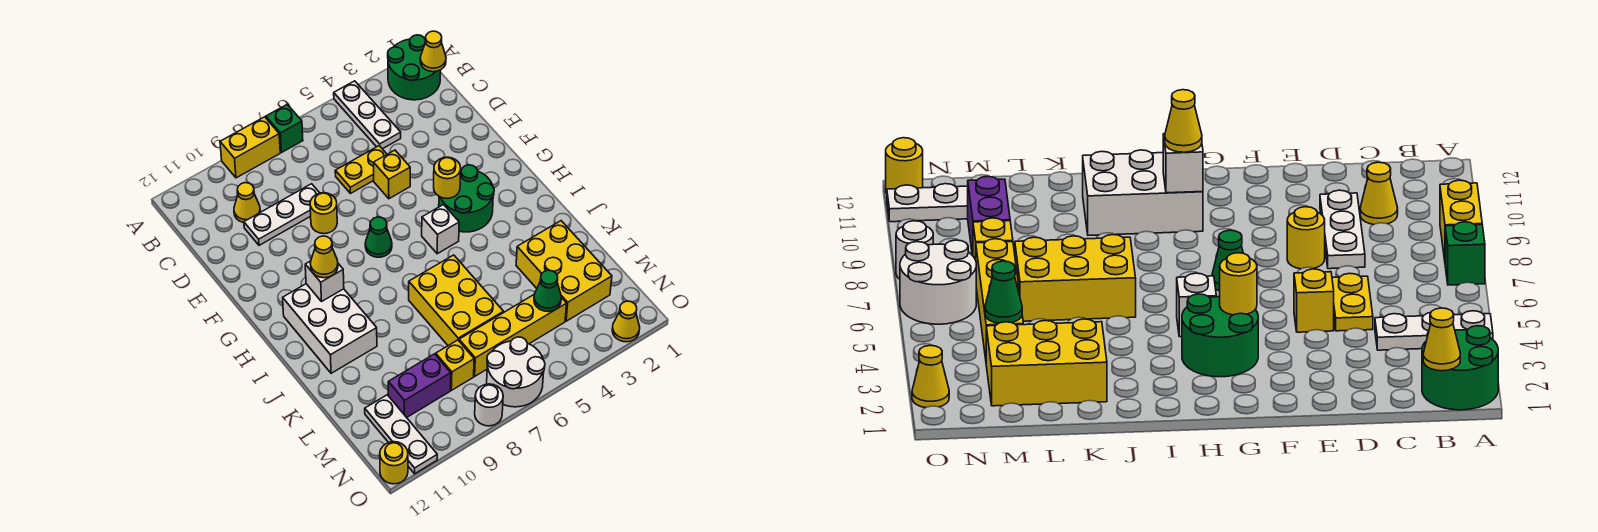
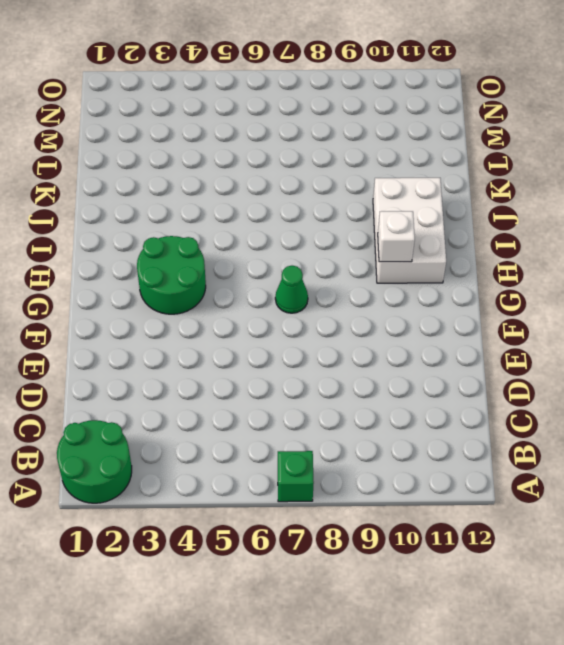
none -> white plate A4:C4 level 1
none -> yellow brick A8:A9 level 1
none -> yellow cone C10 level 1

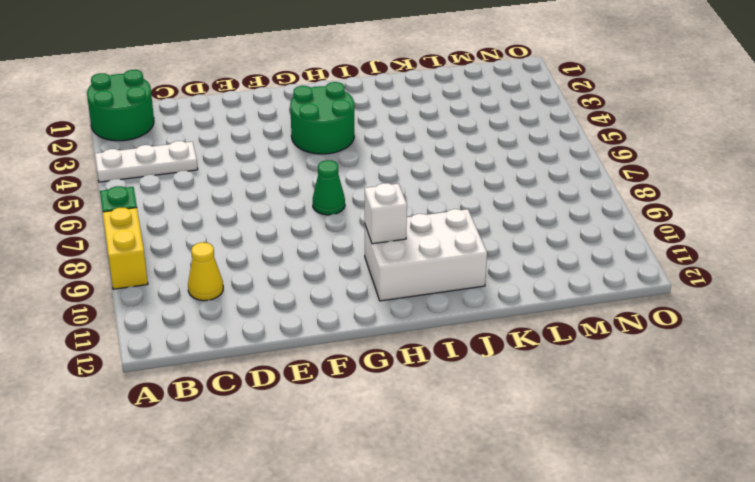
none -> yellow plate D5:D6 level 1
none -> white plate D8:D10 level 1
none -> yellow brick E5 level 1

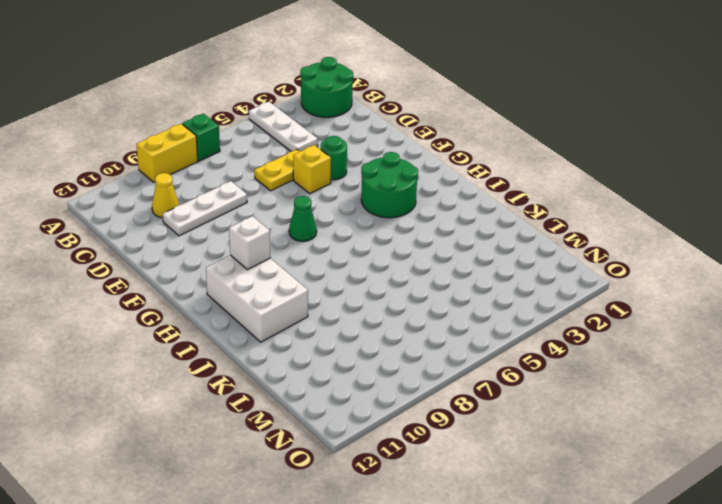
green round brick E4 level 1 -> none
none -> yellow round brick E8 level 1
none -> white brick H5 level 1
none -> yellow brick J6:L7 level 1

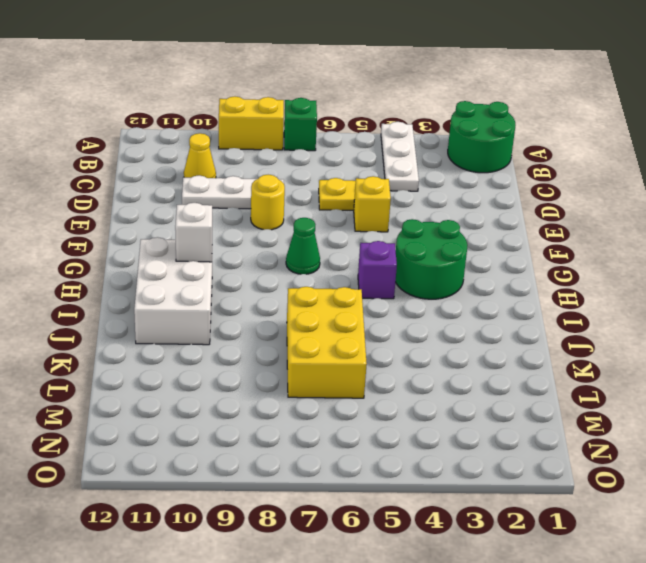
purple brick H5 level 1 -> white brick H5 level 1
none -> yellow brick K2:M3 level 1
none -> yellow brick M4:M7 level 1
none -> yellow brick M8 level 1

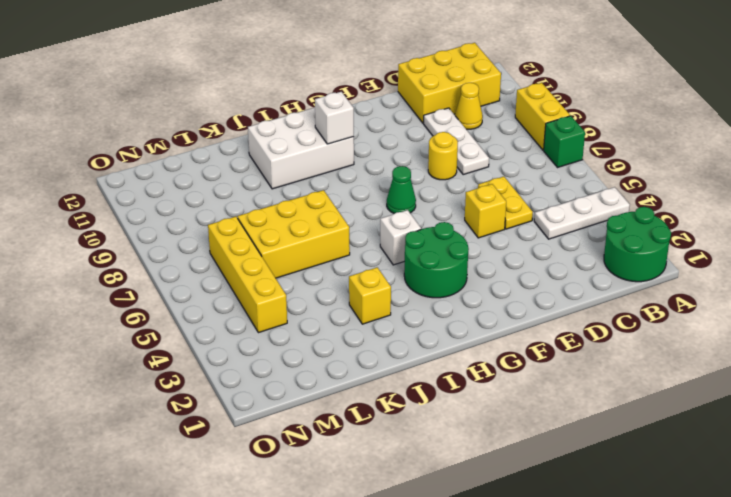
yellow brick B11:D12 level 1 -> yellow brick K2:M3 level 1
yellow brick J3 level 1 -> yellow brick M8 level 1
none -> purple brick M9:M10 level 1
none -> white plate M11:O11 level 1
none -> white round brick N6:O7 level 1

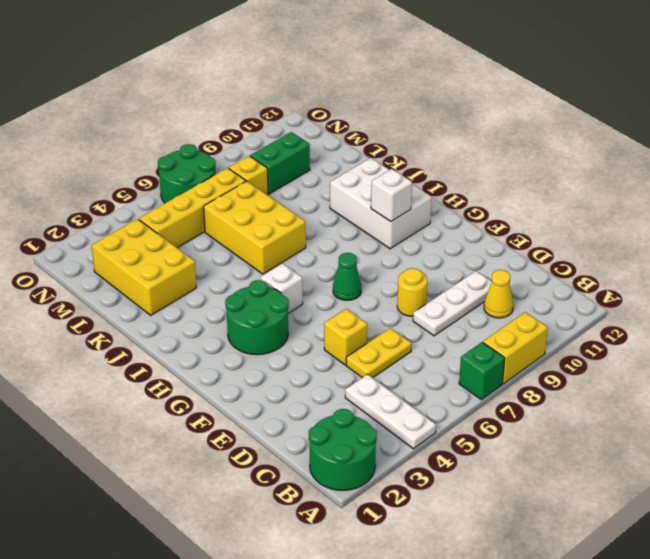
green brick M9:M10 level 1 -> purple brick M9:M10 level 1
green round brick N6:O7 level 1 -> white round brick N6:O7 level 1
none -> white plate M11:O11 level 1
none -> yellow cone O2 level 1
none -> white round brick O8 level 1

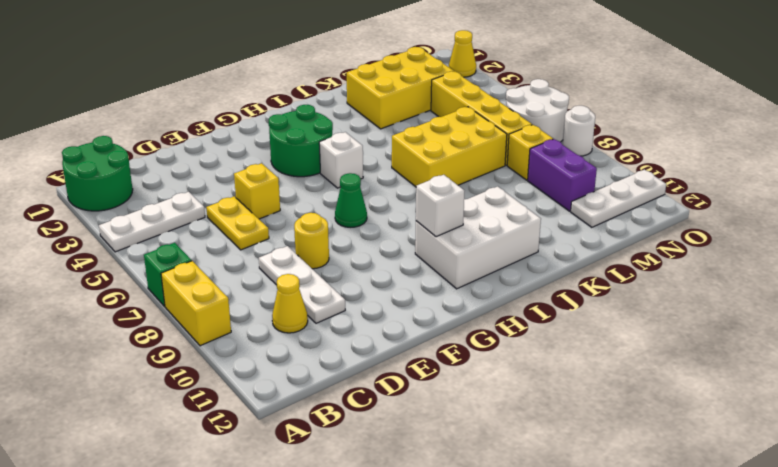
none -> yellow round brick O12 level 1
none -> yellow cone B1 level 2
none -> yellow round brick G4 level 2

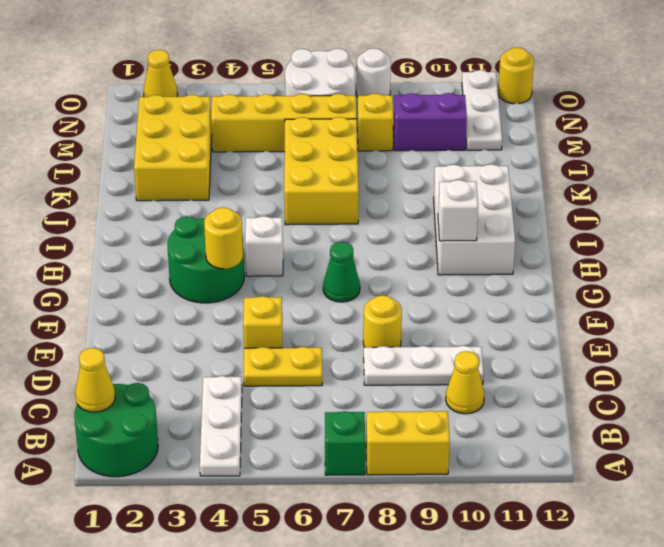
none -> green cone M4 level 2
none -> yellow cone H10 level 3

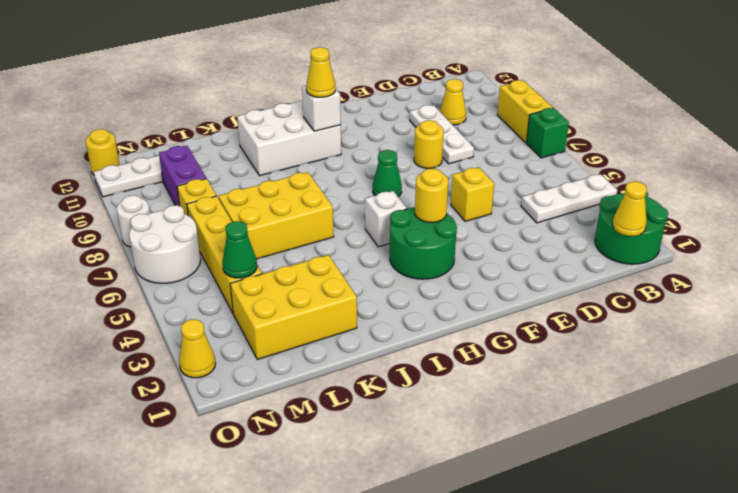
none -> yellow plate D5:D6 level 1

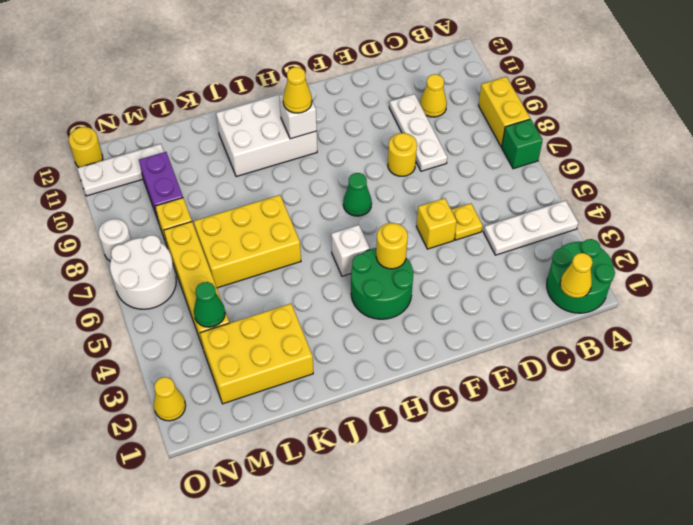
yellow plate D5 level 1 -> yellow plate D5:D6 level 1

